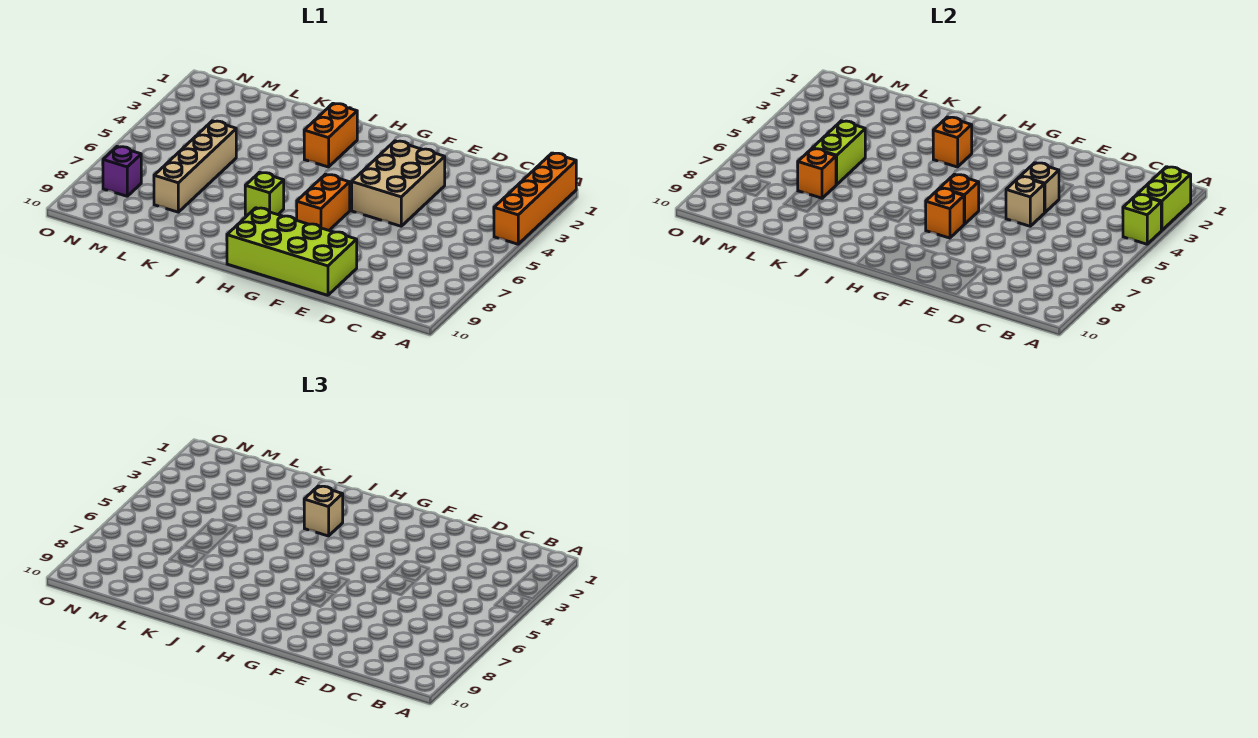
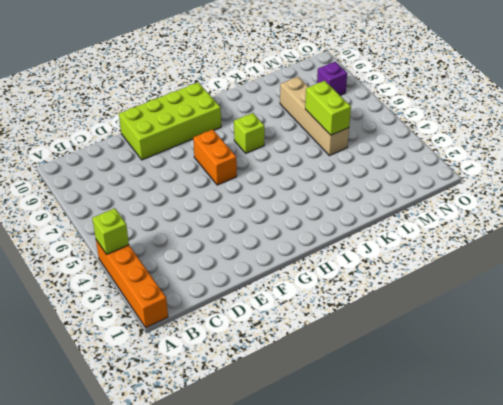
none -> tan brick E3:F5 level 1
none -> orange brick I2:I3 level 1
none -> lime brick A2:A3 level 2

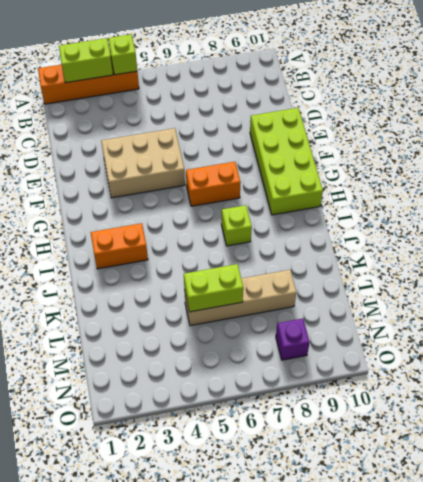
none -> tan brick E4 level 2
none -> tan brick E5 level 2
none -> orange brick G6 level 2

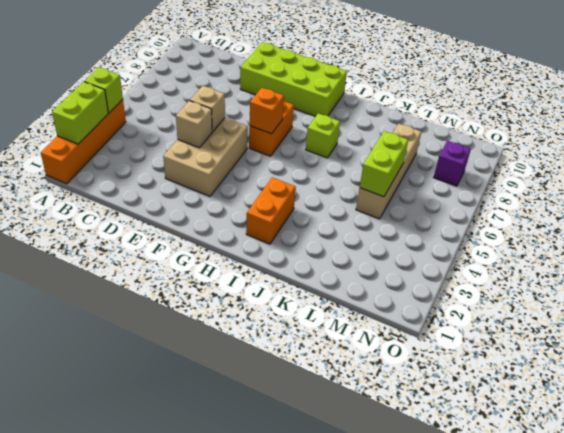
none -> orange brick G7 level 2
none -> orange brick I3 level 2
none -> orange brick L7 level 2

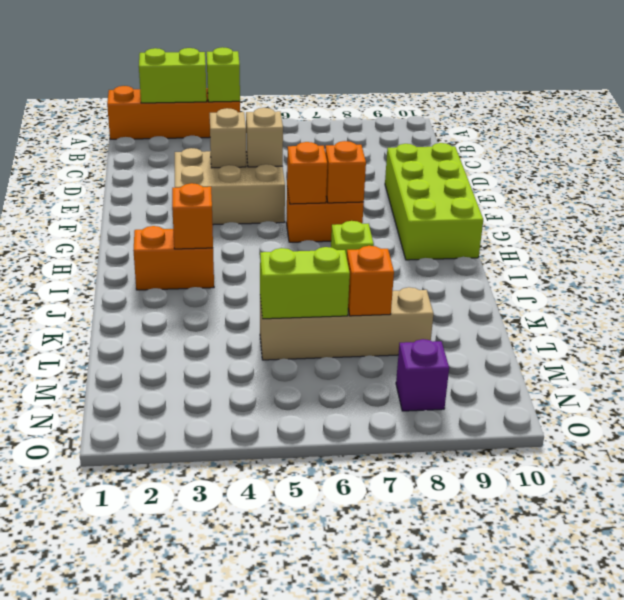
none -> tan brick I3 level 3

